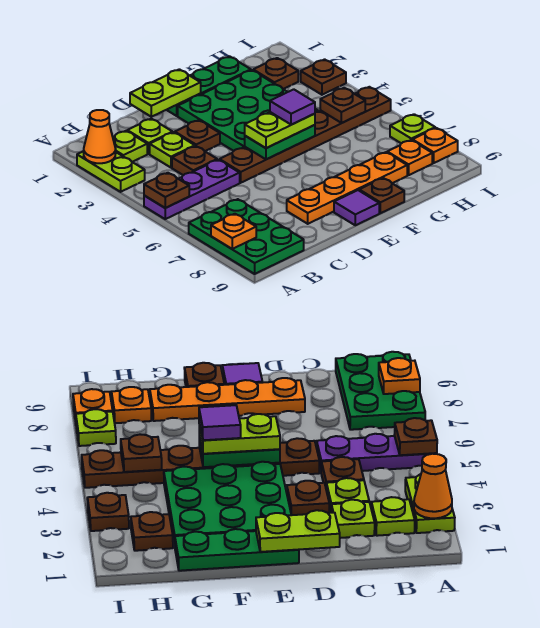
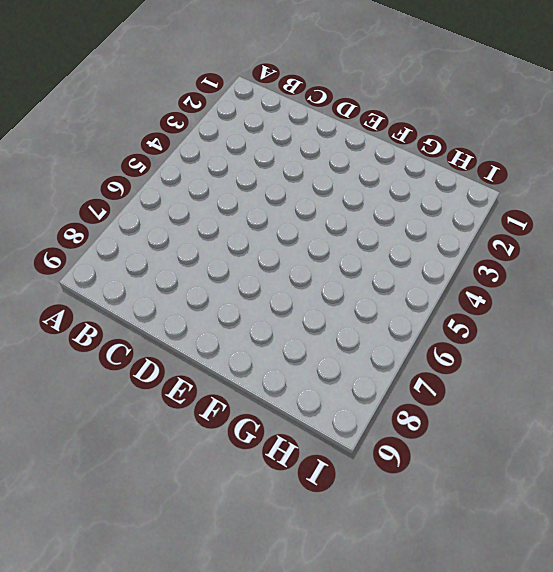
none -> lime plate A2:A3 level 1
none -> purple plate A5:C5 level 1
none -> green plate A7:B9 level 1

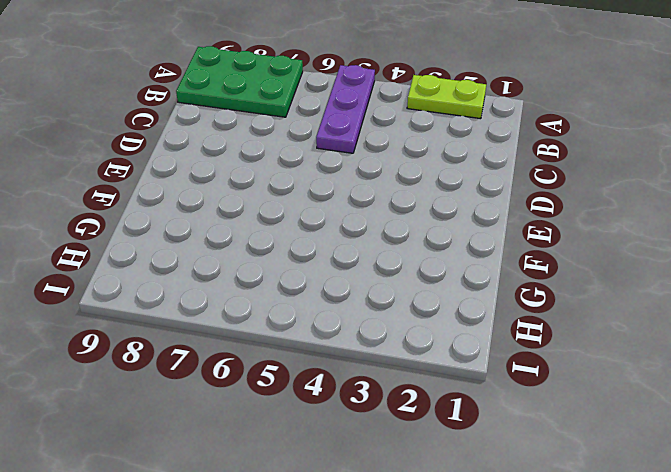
none -> lime plate B2 level 1
none -> lime plate C2 level 1
none -> lime plate C3 level 1

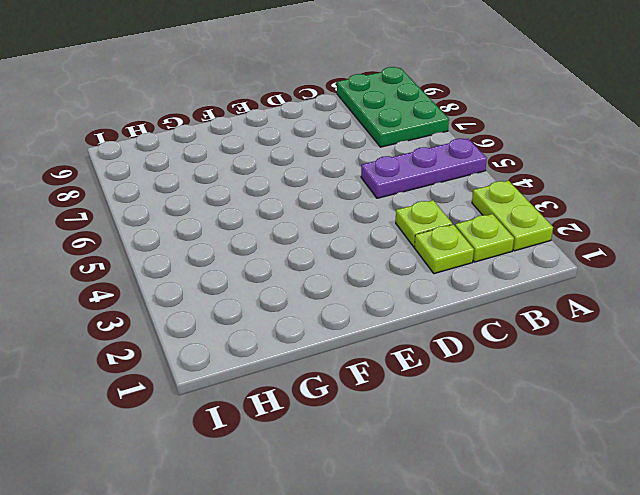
none -> brown plate C4 level 1
none -> brown plate D3 level 1
none -> brown plate D5:I5 level 1

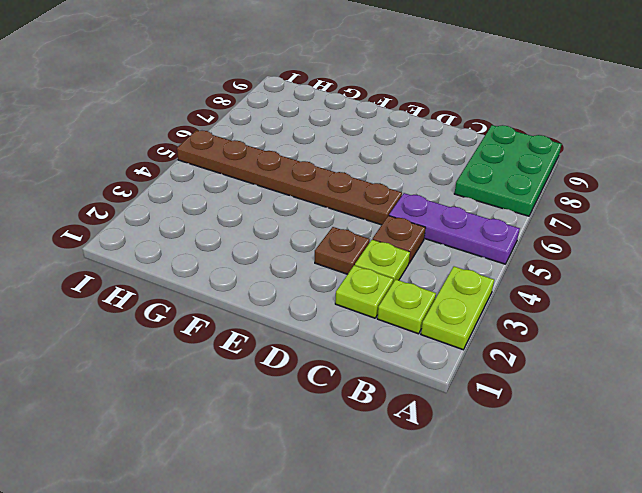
none -> orange plate D8:G8 level 1
none -> green plate E1:G1 level 1
none -> green plate E2:G4 level 1

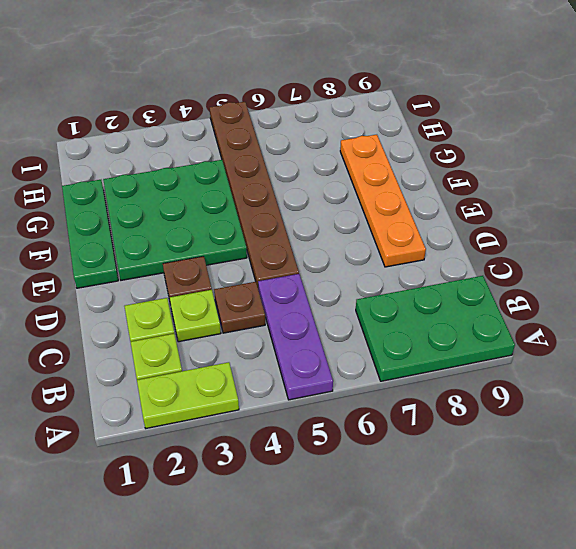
none -> purple tile E9 level 1
none -> brown plate F9 level 1
none -> brown plate H2 level 1

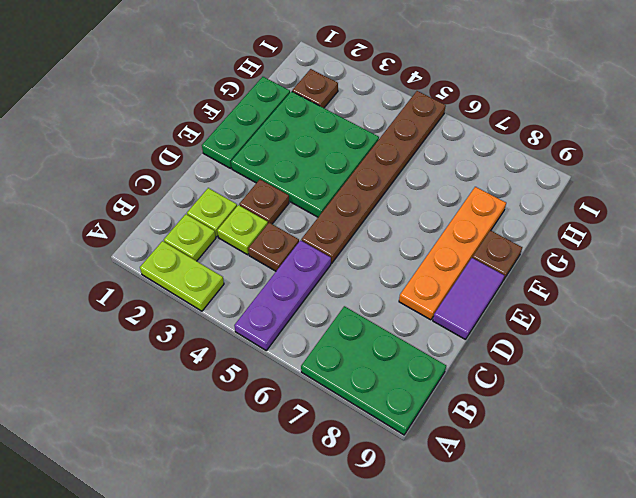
purple tile D9:E9 level 1 -> purple tile E9 level 1
none -> orange plate H8 level 1
none -> brown plate I3 level 1
none -> lime plate I7 level 1

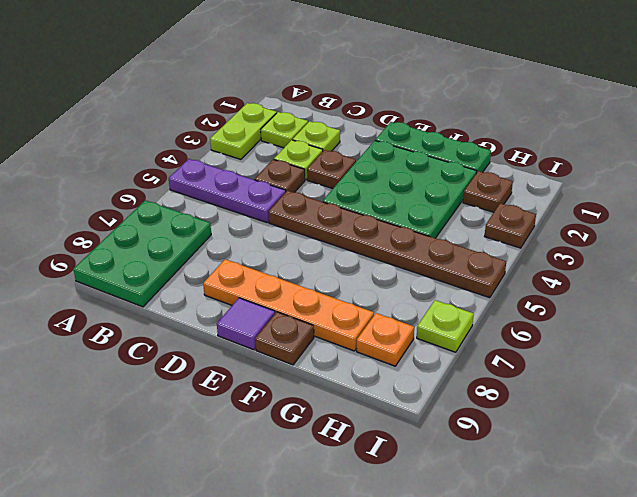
none -> orange plate I8 level 1
none -> orange cone A2 level 2
none -> brown plate A5 level 2

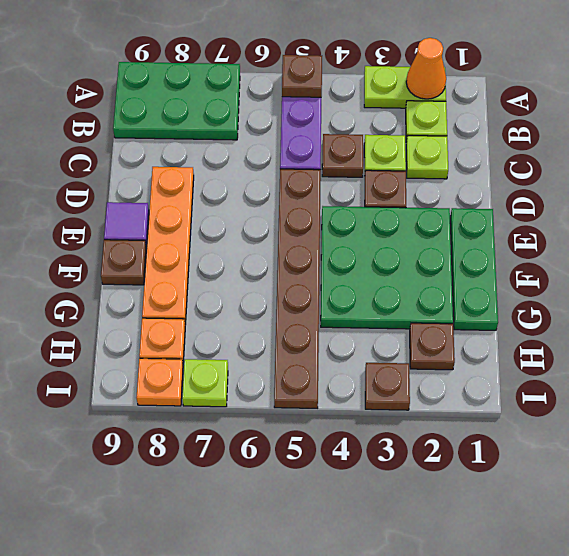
none -> orange plate A8 level 2
none -> lime plate D1:E1 level 2
none -> green plate E5:F5 level 2

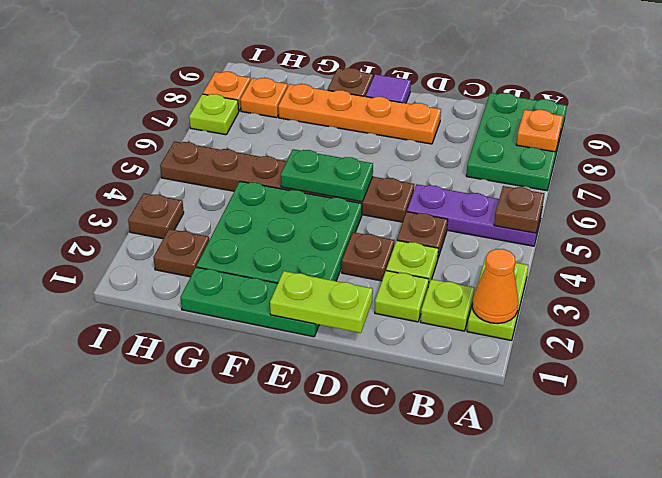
none -> brown plate H5 level 2
none -> lime plate E5:F5 level 3
none -> purple tile F5 level 4

